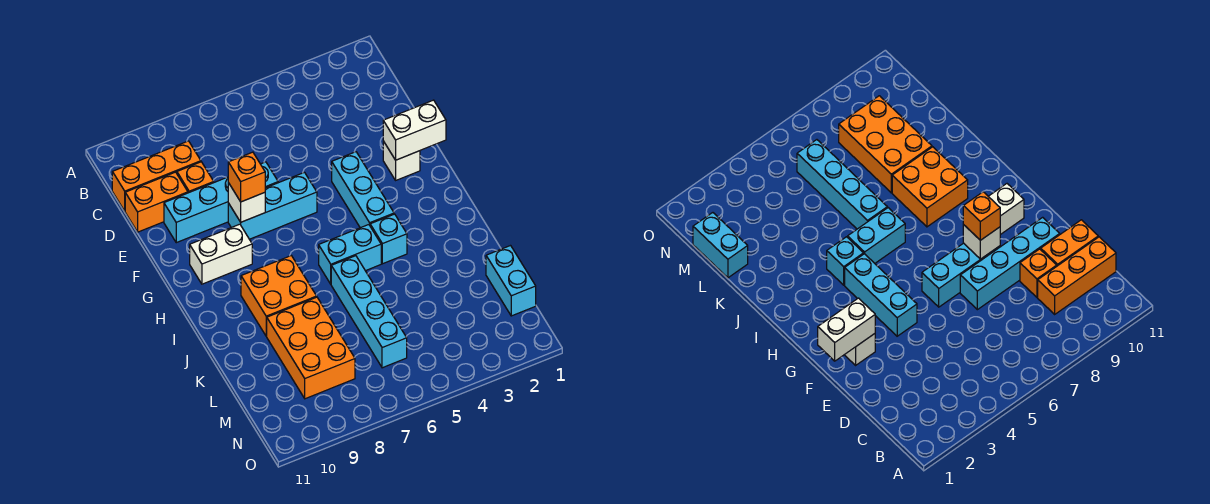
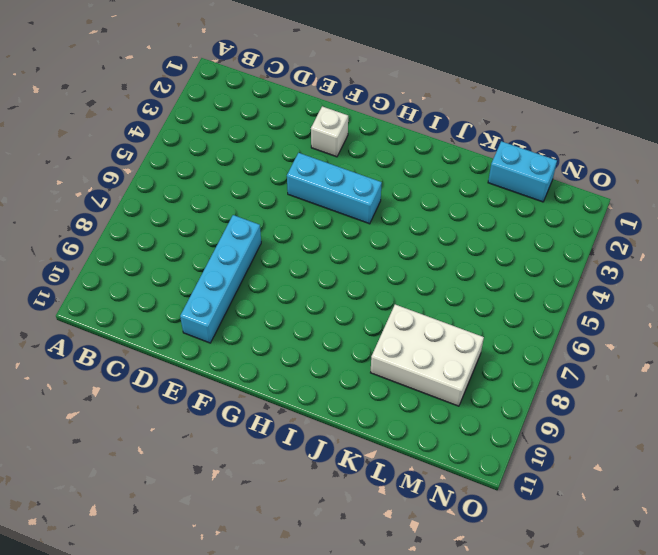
white brick K8:M9 level 1 -> orange brick K8:M9 level 1
none -> orange brick C9:C11 level 1
none -> orange brick D9 level 1
none -> orange brick D10:D11 level 1

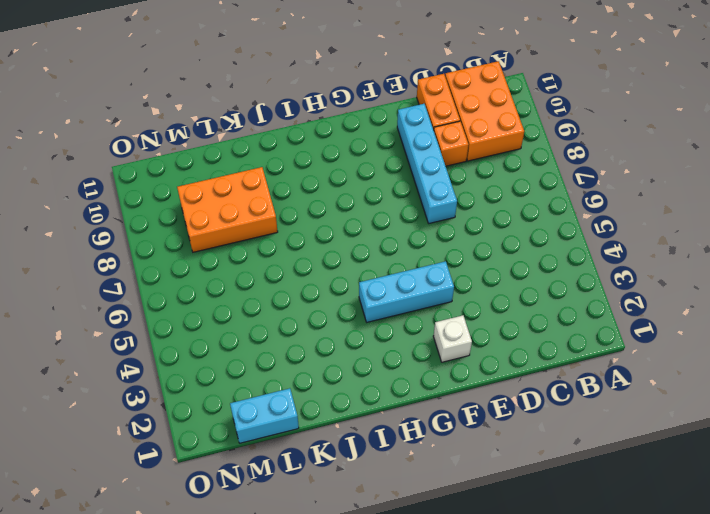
orange brick B9:C11 level 1 -> orange brick C9:C11 level 1
none -> cyan brick F6:F8 level 1
none -> white brick G9:G10 level 1
none -> cyan brick I4 level 1

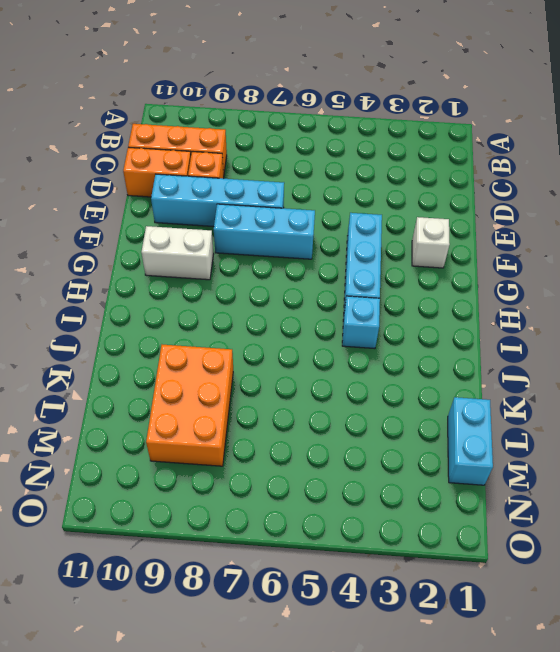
none -> cyan brick I5:I6 level 1
none -> orange brick I8:J9 level 1
none -> cyan brick J6:M6 level 1

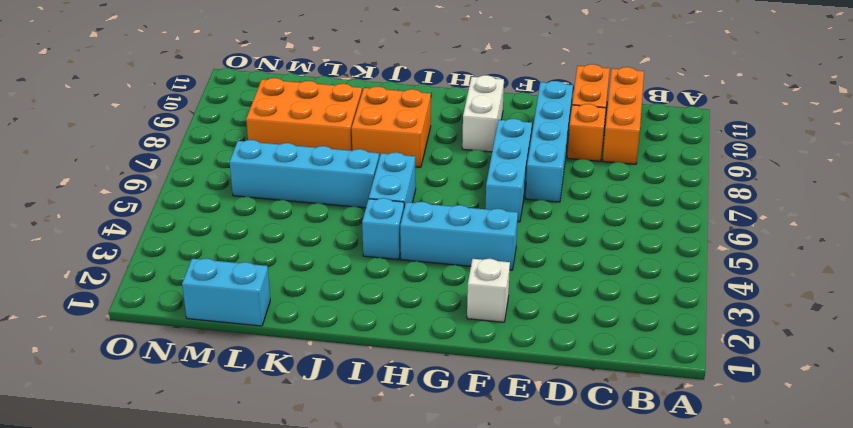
none -> white brick F1:F2 level 2
none -> white brick F8 level 2
none -> orange brick F8 level 3

